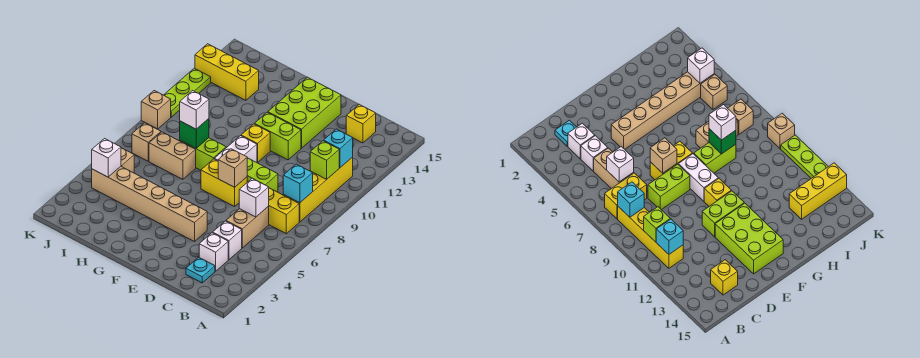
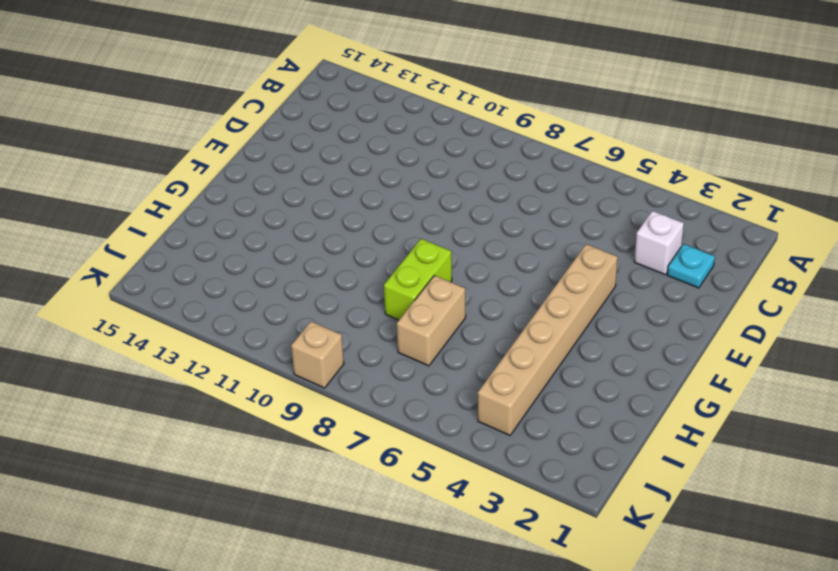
none -> yellow brick B7:C7 level 1
none -> yellow brick B8:B11 level 1
none -> white brick C4 level 1

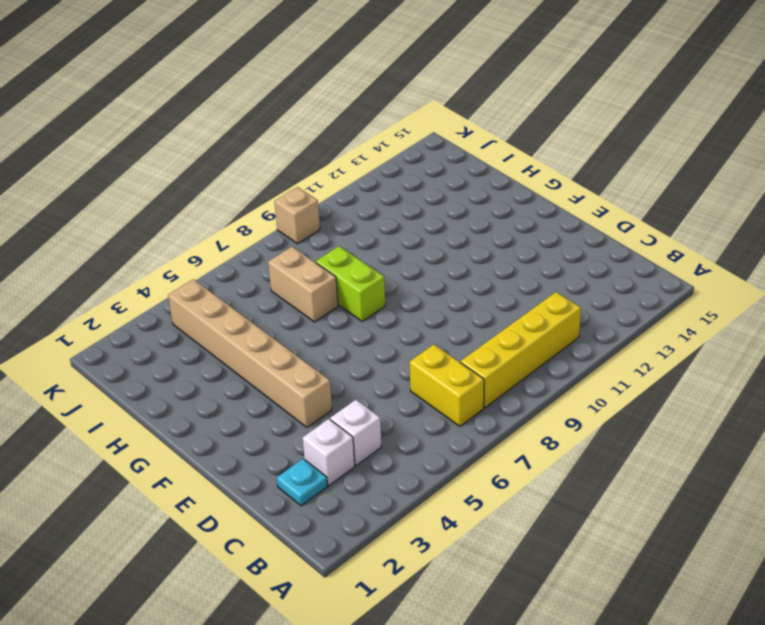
none -> tan brick C5:C6 level 1
none -> yellow brick C14 level 1
none -> lime brick D8:E8 level 1

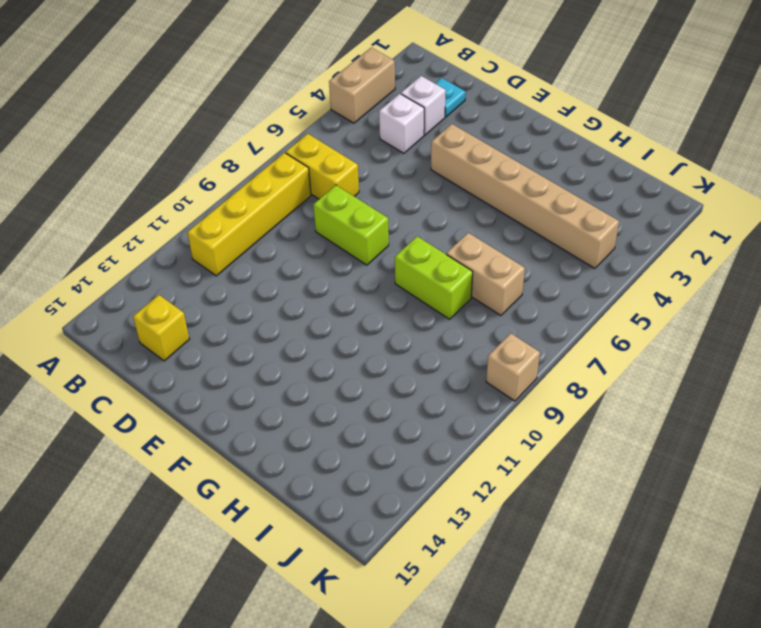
tan brick A3:A4 level 1 -> tan brick C5:C6 level 1
none -> yellow brick E7:F7 level 1
none -> lime brick E11:F11 level 1
none -> lime brick E12:F14 level 1

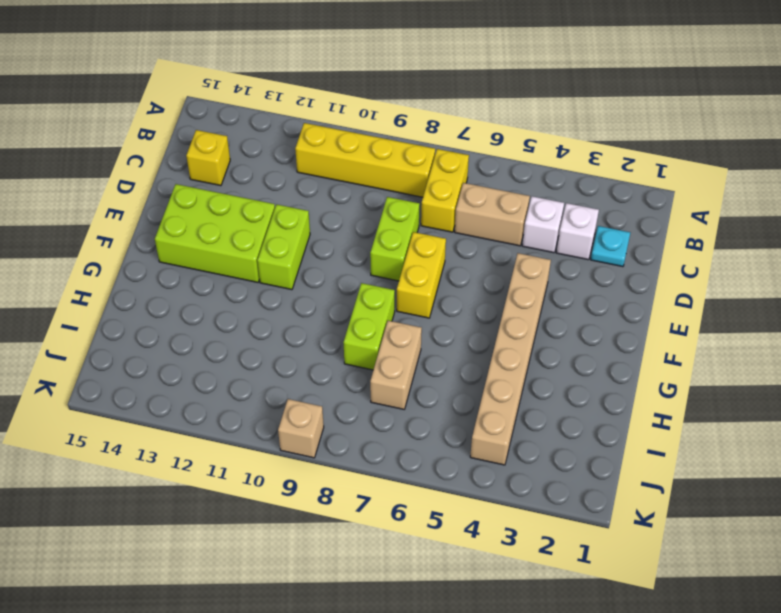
none -> white brick F8:F9 level 1
none -> yellow brick F10 level 1
none -> yellow brick I13:K13 level 1

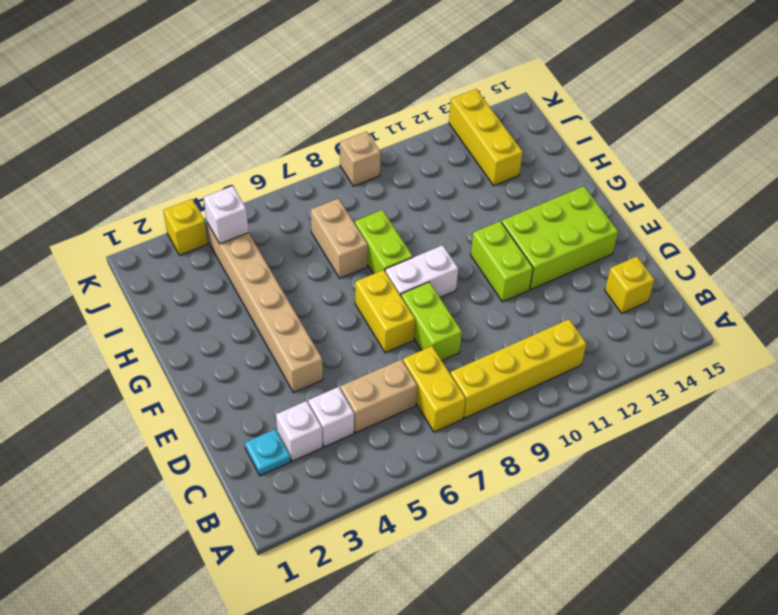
yellow brick K3 level 1 -> yellow brick F10 level 1
none -> tan brick J5 level 1
none -> tan brick J7 level 1
none -> lime plate K10:K12 level 1

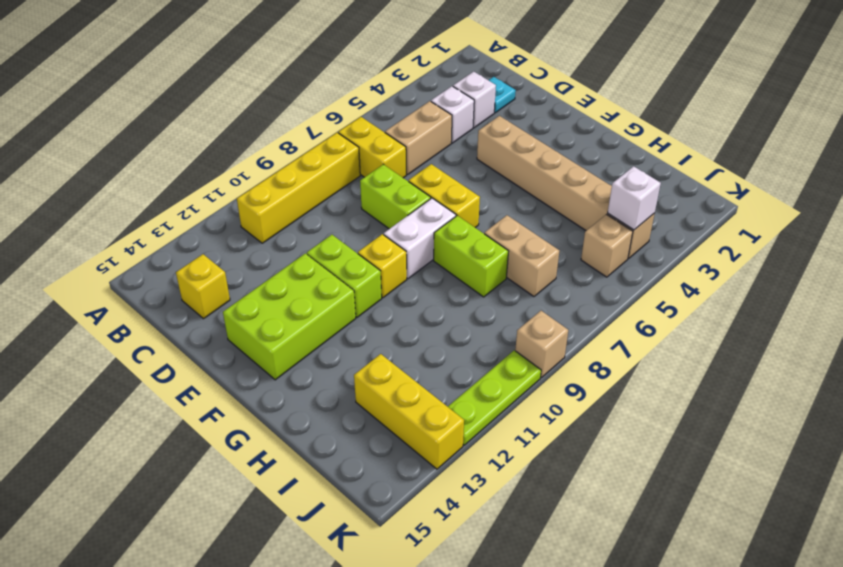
none -> tan brick J7 level 1
none -> cyan brick B8 level 2
none -> lime brick B10 level 2

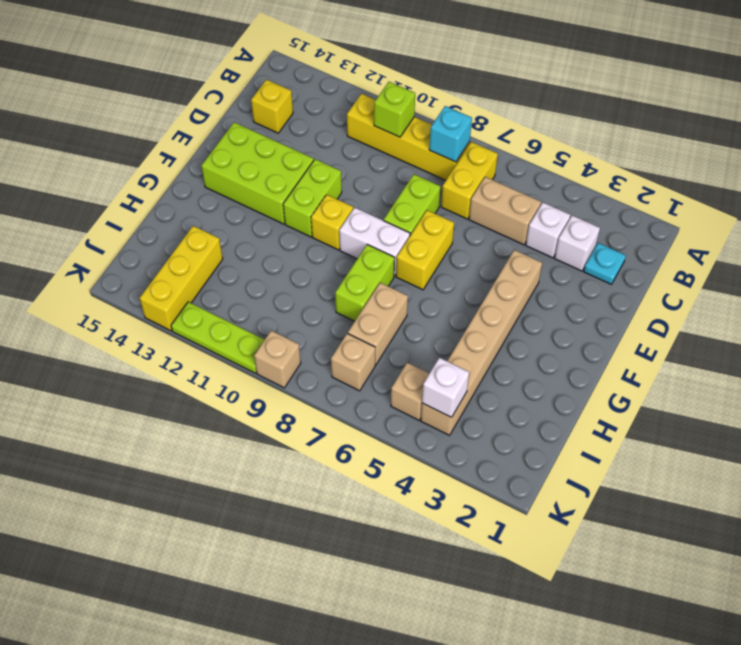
none -> cyan brick B11 level 2
none -> white brick C6 level 2
none -> tan brick E7 level 2

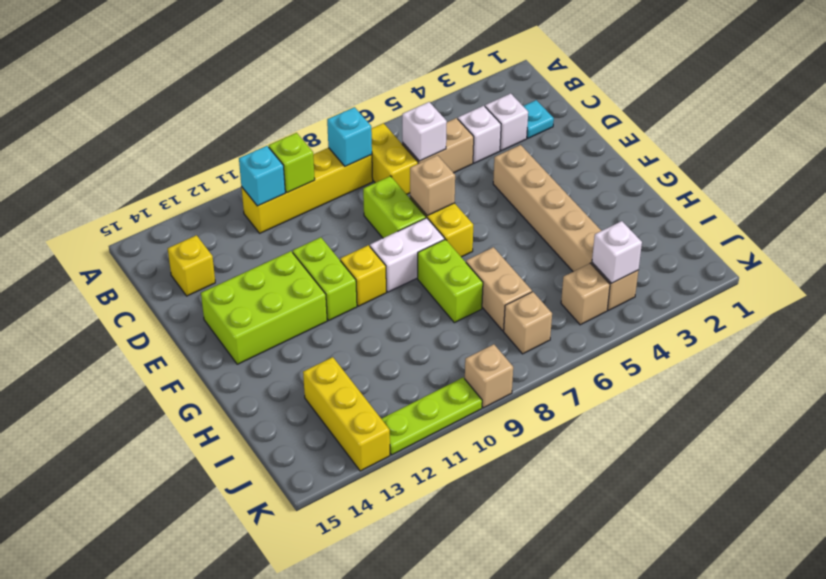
none -> green brick H8 level 2
none -> white brick H8 level 3

